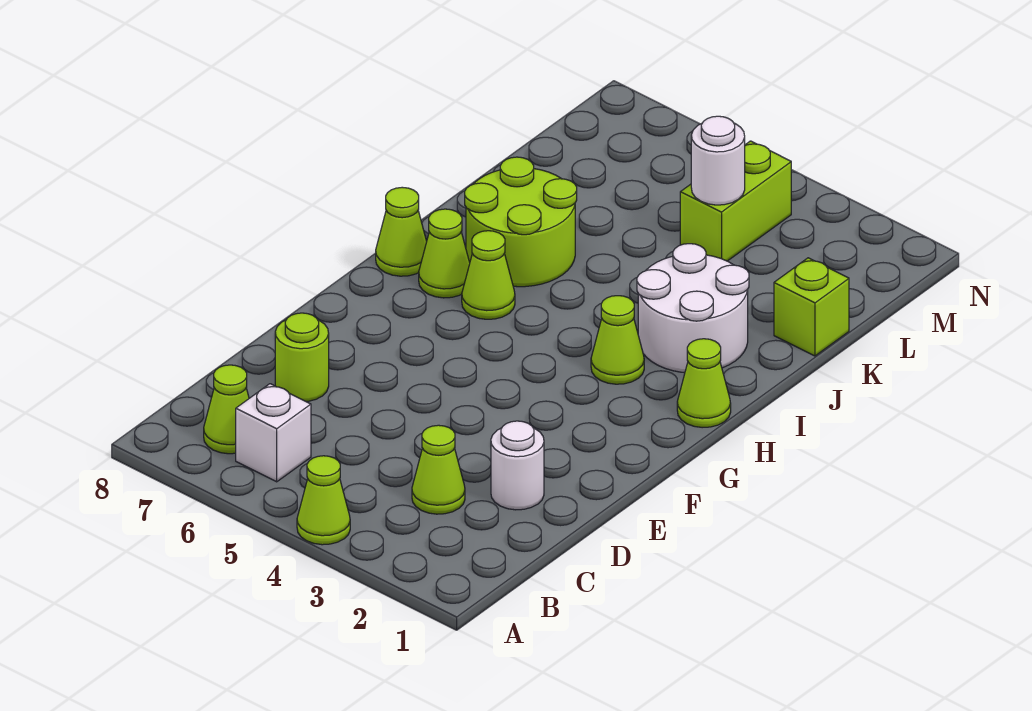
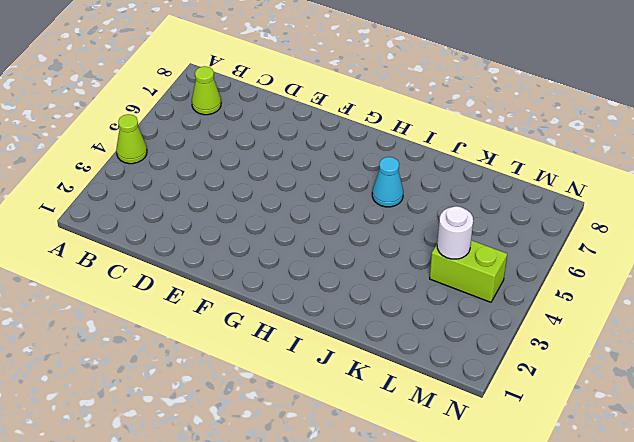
cyan cone I6 level 1 -> lime round brick I6:J7 level 1
none -> white brick B6 level 1
none -> lime cone C3 level 1
none -> white round brick D2 level 1

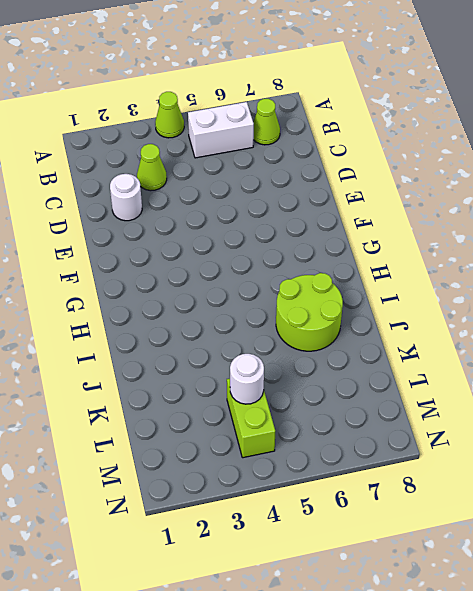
white brick B5:B6 level 1 -> white brick B6 level 1
none -> lime round brick D7 level 1
none -> lime cone H1 level 1
none -> lime cone H3 level 1

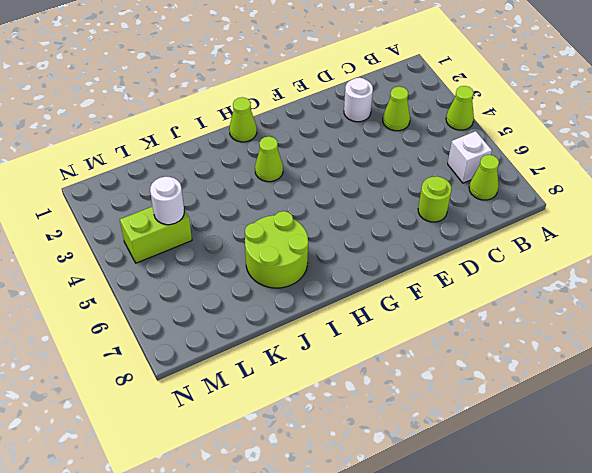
none -> lime cone H6 level 1
none -> lime cone H7 level 1
none -> lime cone H8 level 1

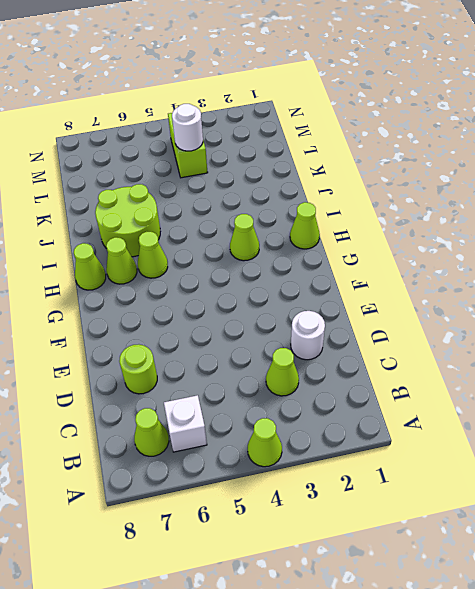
none -> white round brick I2:J3 level 1
none -> lime brick K1 level 1

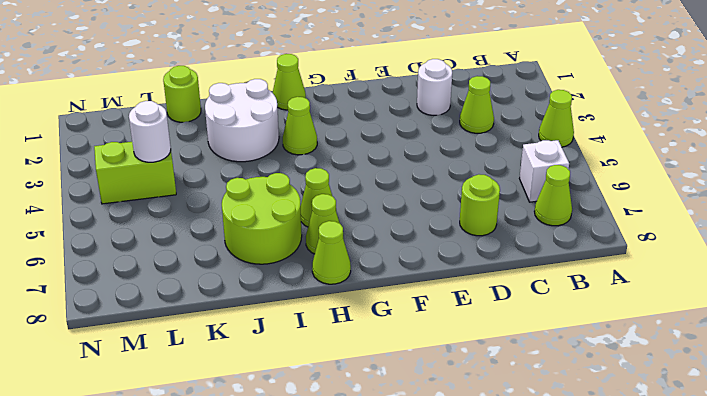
lime round brick K1 level 1 -> lime brick K1 level 1

